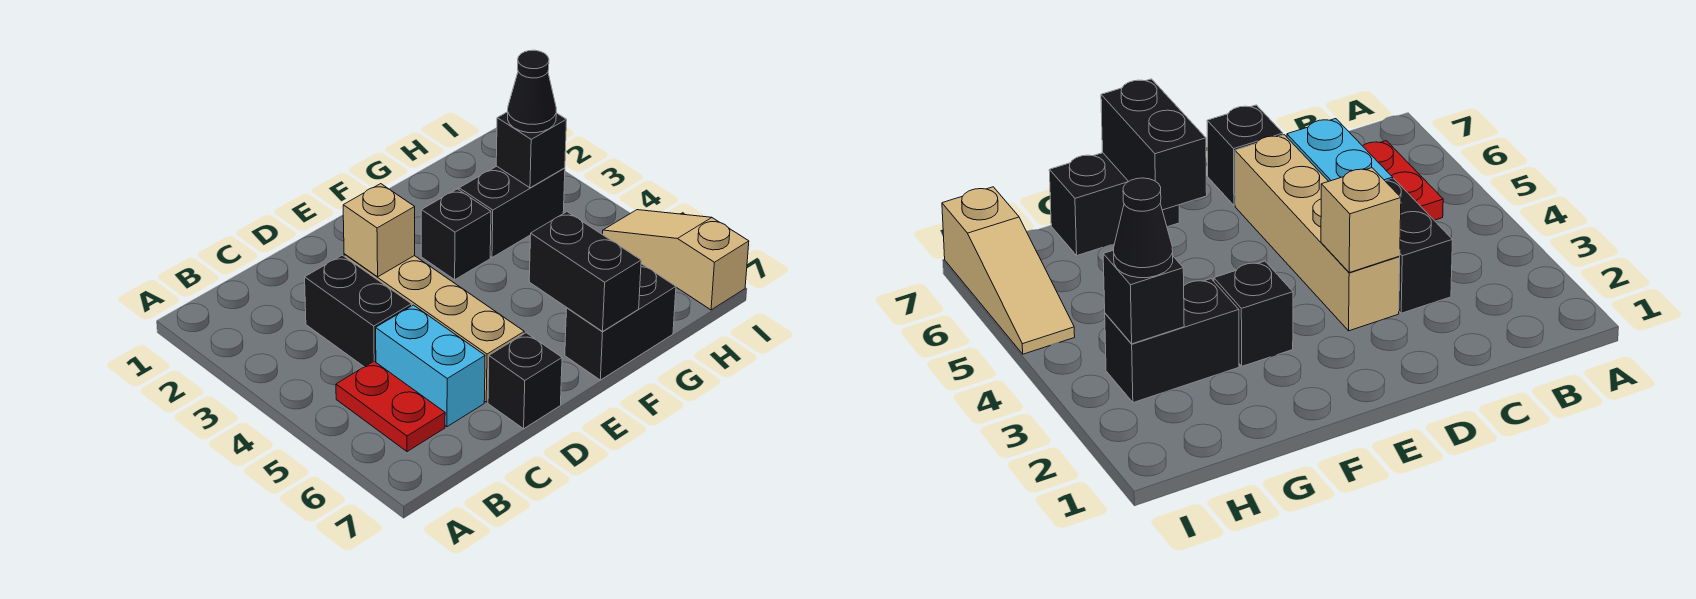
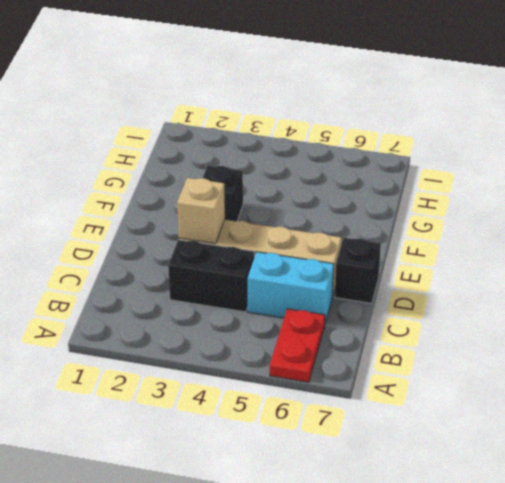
red plate A6:B6 level 1 -> red plate B5:B6 level 1
none -> black brick F7:G7 level 1
none -> black brick G3:H3 level 1
none -> tan slope I5:I7 level 1 top 7

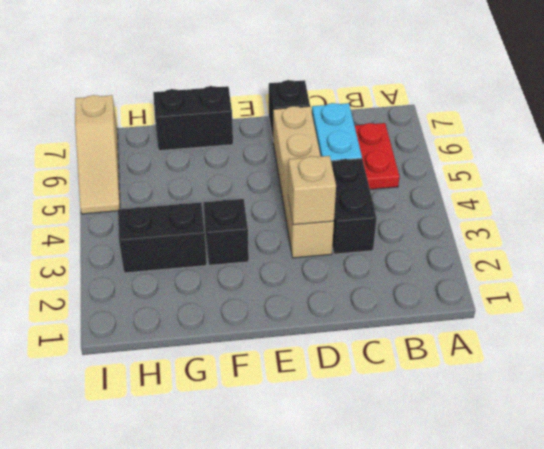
none -> black brick F6:F7 level 2
none -> black brick H3 level 2
none -> black cone H3 level 3

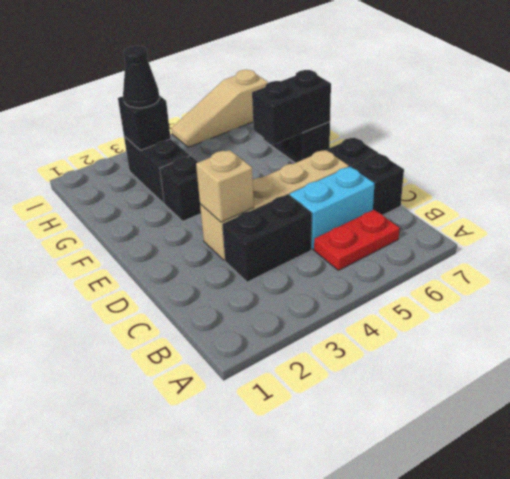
black brick C7 level 1 -> none

